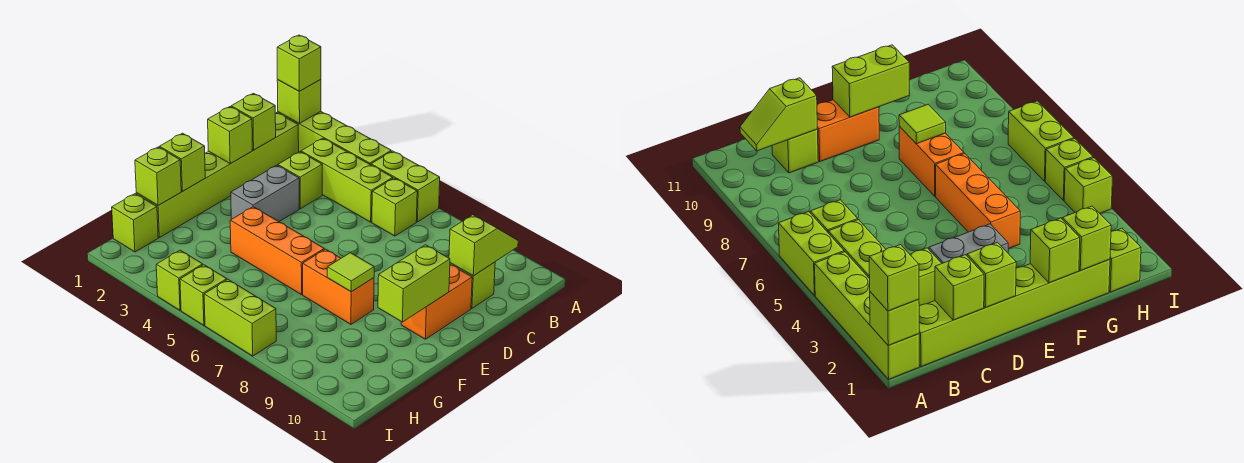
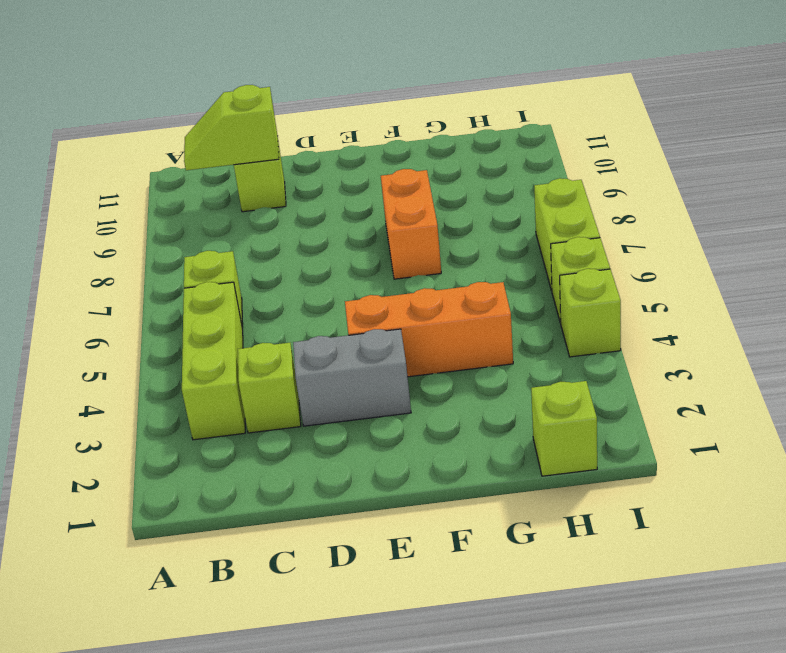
orange brick E4:G4 level 1 -> orange brick F4:F6 level 1
none -> lime brick A1:A4 level 1
none -> lime brick A5:A6 level 1
none -> lime brick B1:G1 level 1

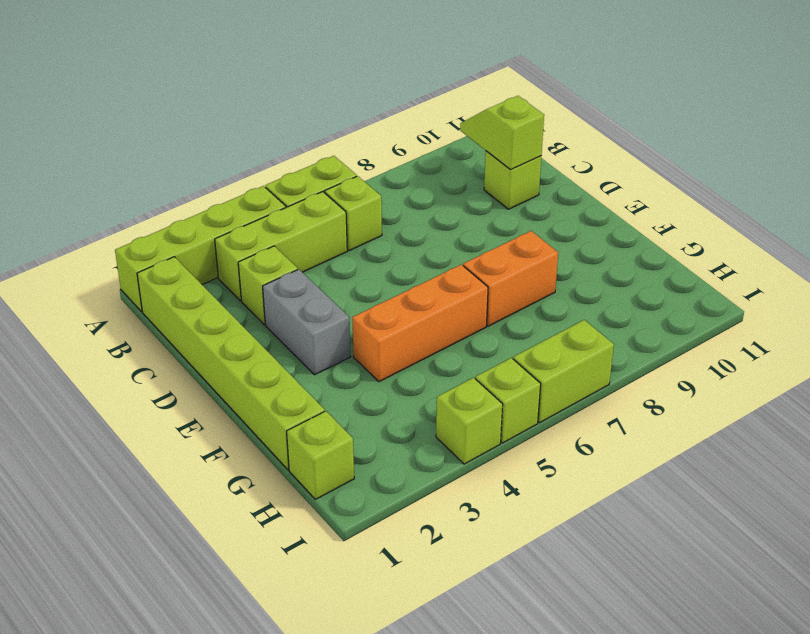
none -> orange brick D10:E10 level 1
none -> lime brick A1 level 2
none -> lime brick C1 level 2

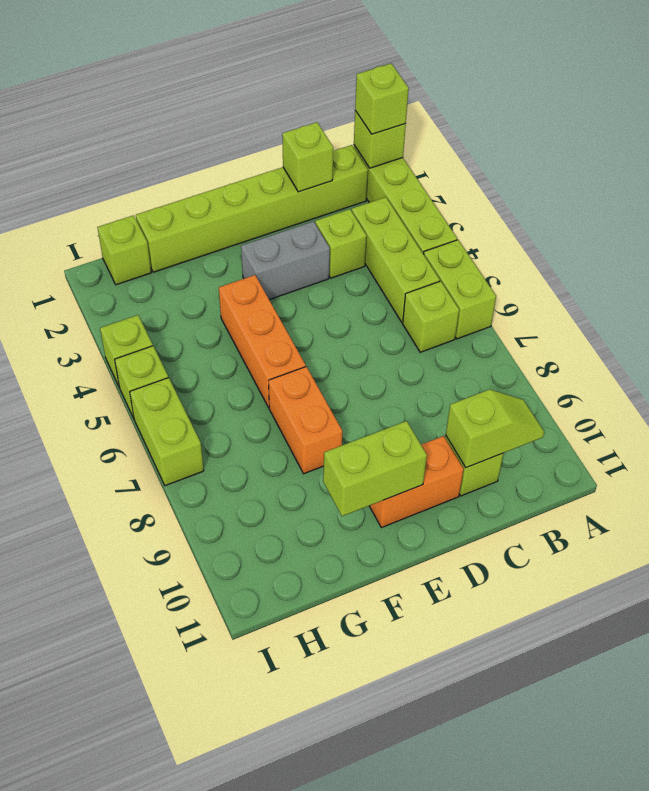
none -> lime brick D1 level 2
none -> lime brick F1 level 2
none -> lime tile F8 level 2

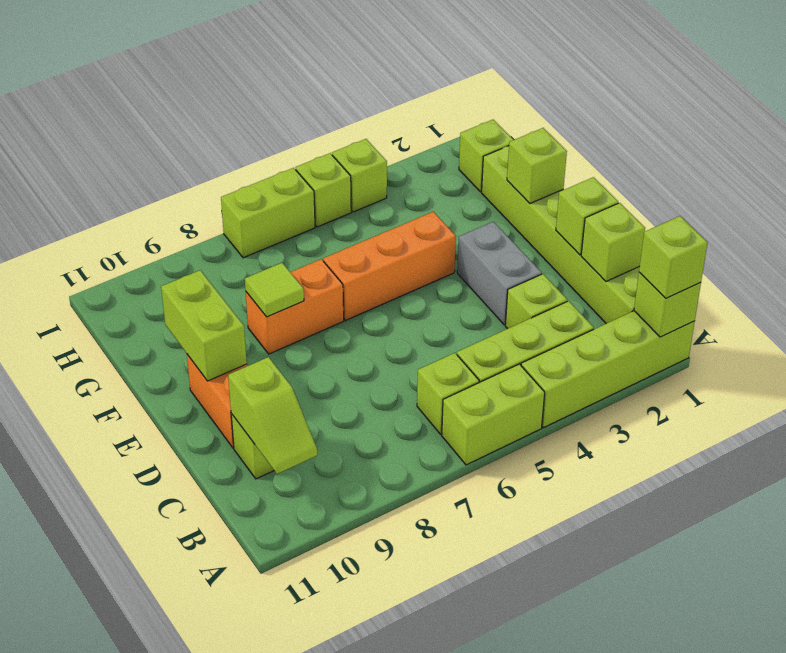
none -> lime brick G1 level 2

